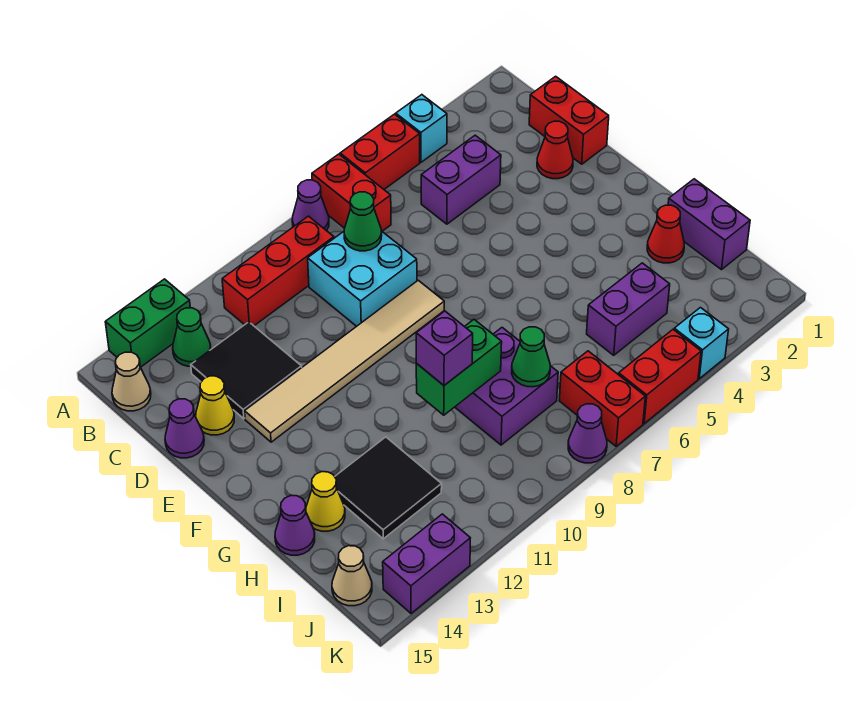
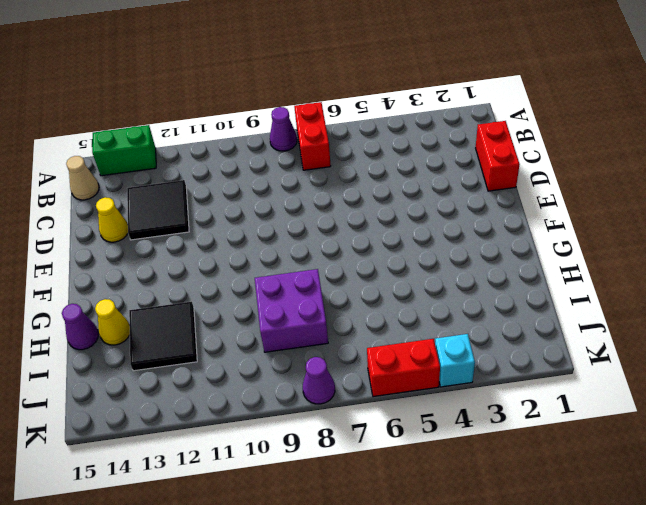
none -> cyan brick A4 level 1
none -> red brick A5:A6 level 1
none -> red brick B9:B11 level 1
none -> green cone B13 level 1

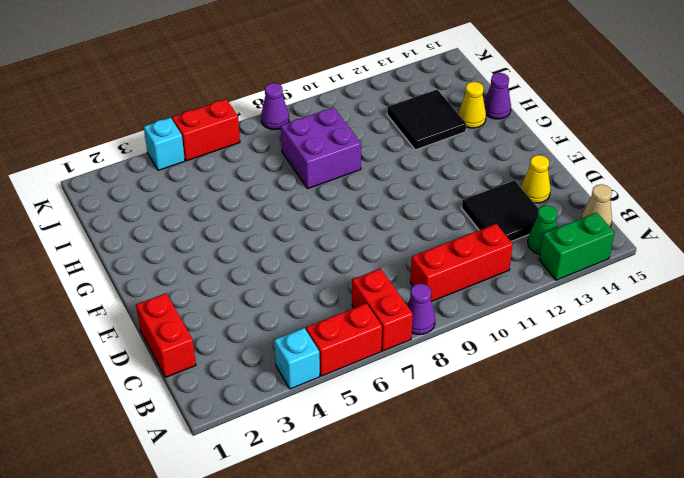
none -> purple brick C4:C5 level 1
none -> cyan brick C8:D9 level 1
none -> red cone D2 level 1
none -> purple cone D15 level 1

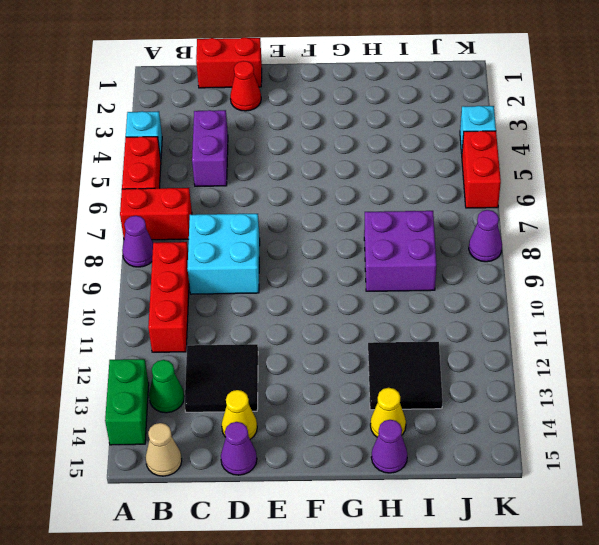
none -> tan tile E8:E13 level 1
none -> purple brick H1:I1 level 1
none -> red cone H2 level 1
none -> purple brick I4:I5 level 1

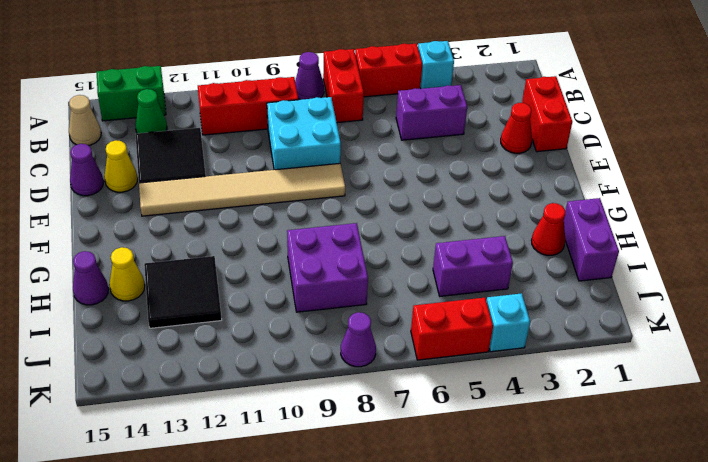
none -> red brick J7:K7 level 1
none -> tan cone J15 level 1
none -> purple brick K13:K14 level 1
none -> green cone C8 level 2

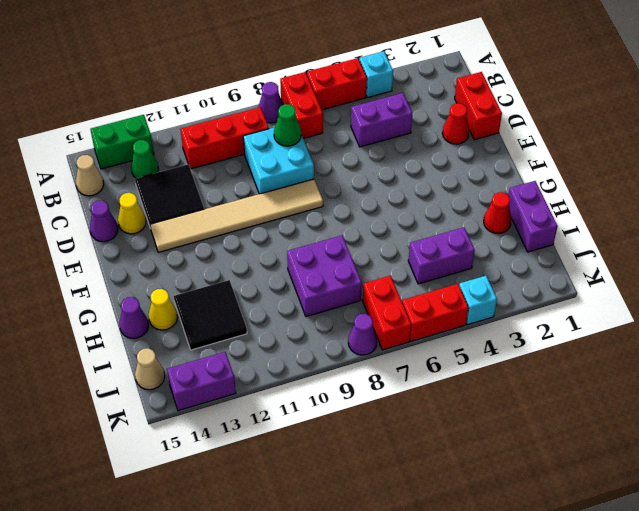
none -> green brick H9:H10 level 2
none -> green cone I8 level 2
none -> purple brick H10 level 3

